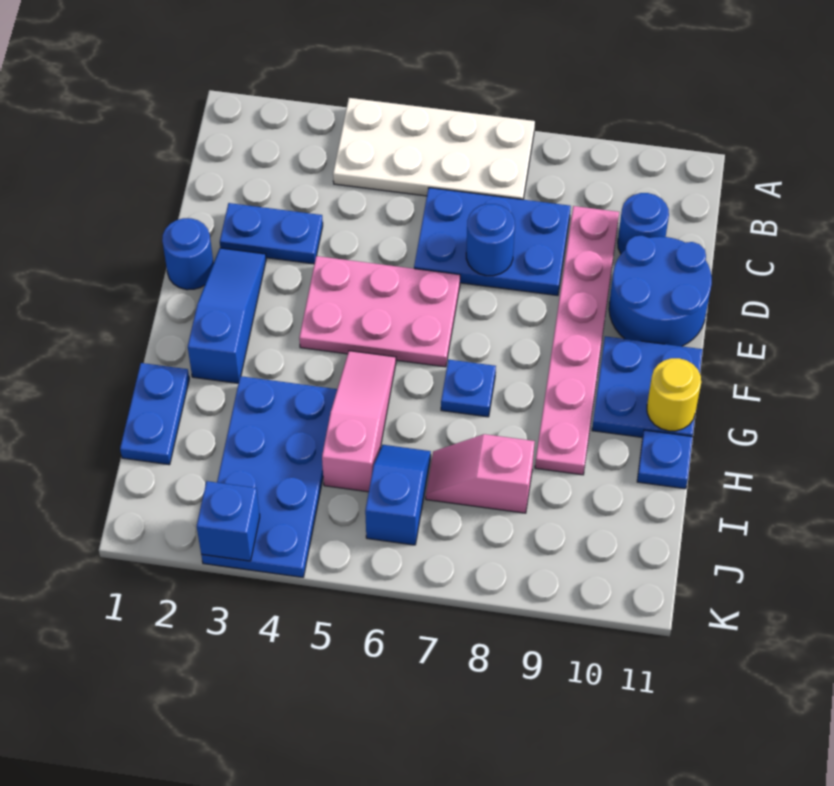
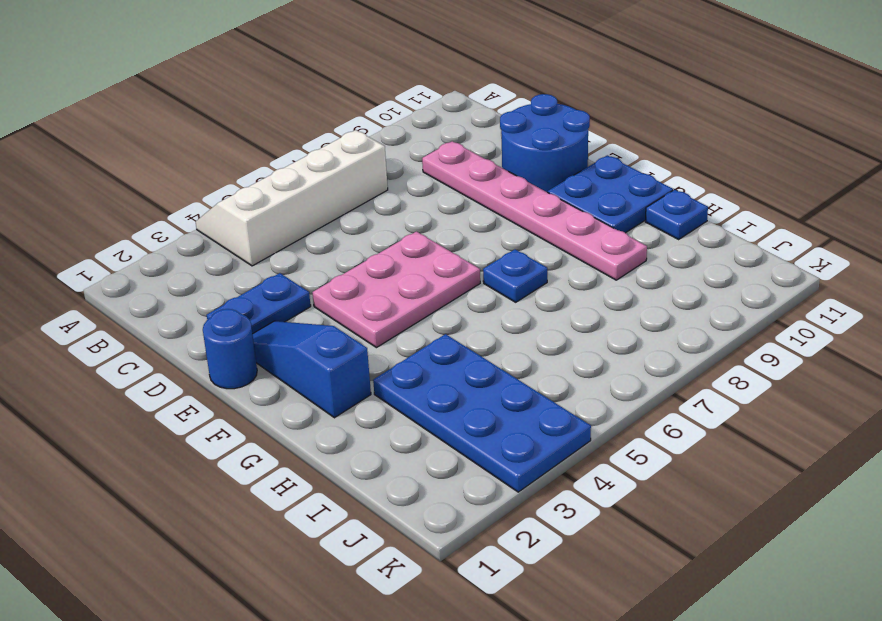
white slope A4:B7 level 1 top B -> white plate A4:B7 level 1
none -> blue plate C6:D8 level 1
none -> blue round brick C10 level 1
none -> pink slope G5:I5 level 1 top I

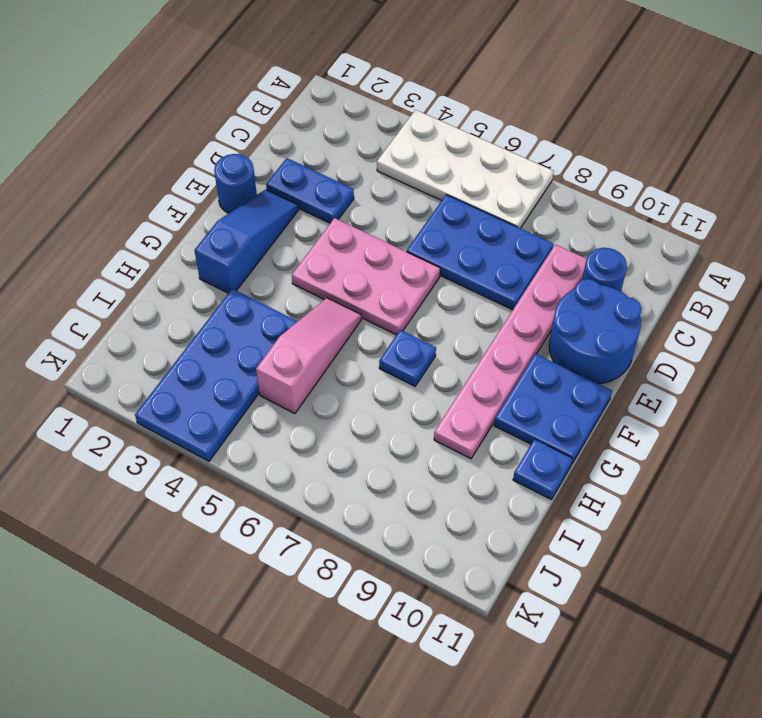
none -> blue plate H1:I1 level 1
none -> blue slope I6:J6 level 1 top J
none -> pink slope I7:I8 level 1 top 8

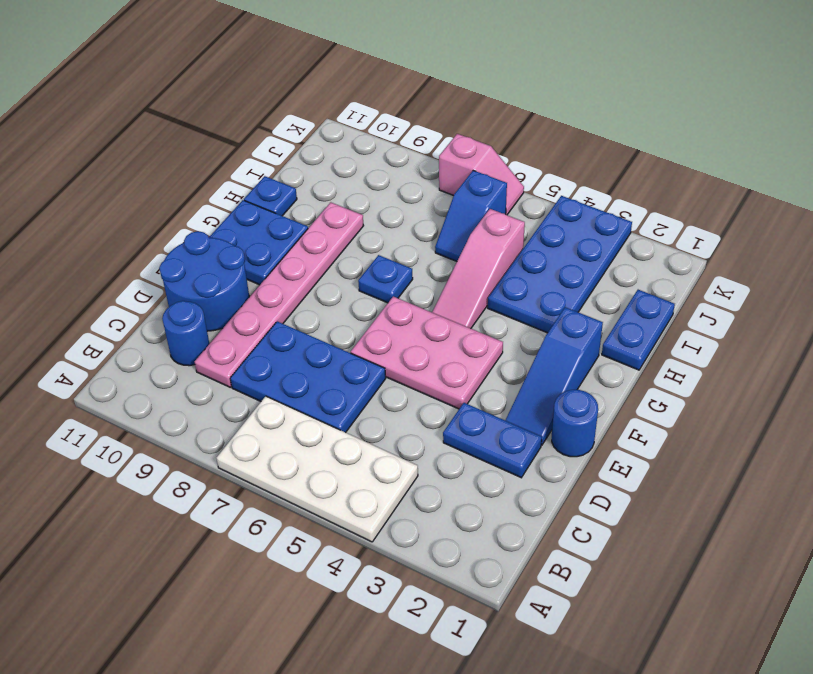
pink slope K6:K7 level 1 top 7 -> pink slope I7:I8 level 1 top 8
none -> blue round brick D7 level 2
none -> yellow round brick G11 level 2
none -> blue brick K3 level 2

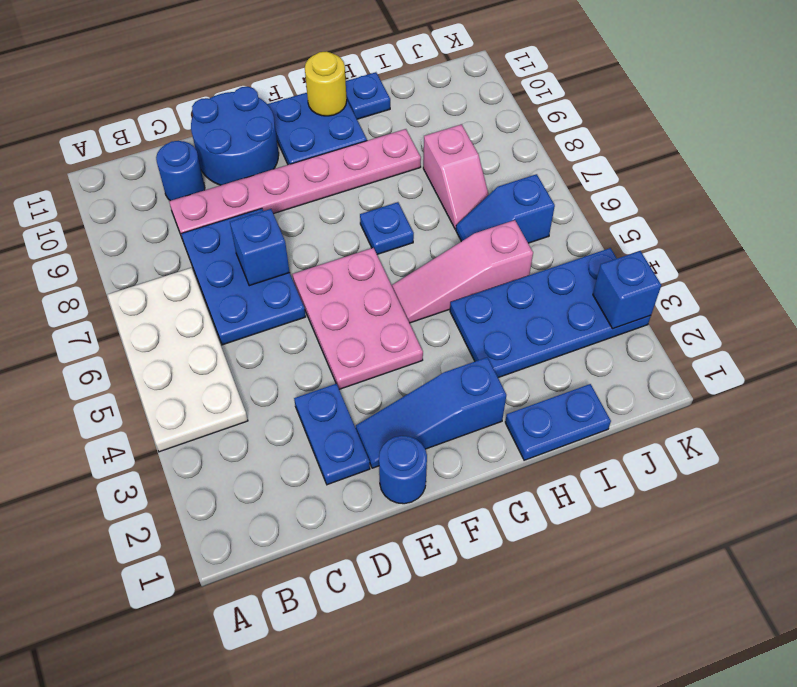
blue brick D7 level 2 -> blue round brick D7 level 2

